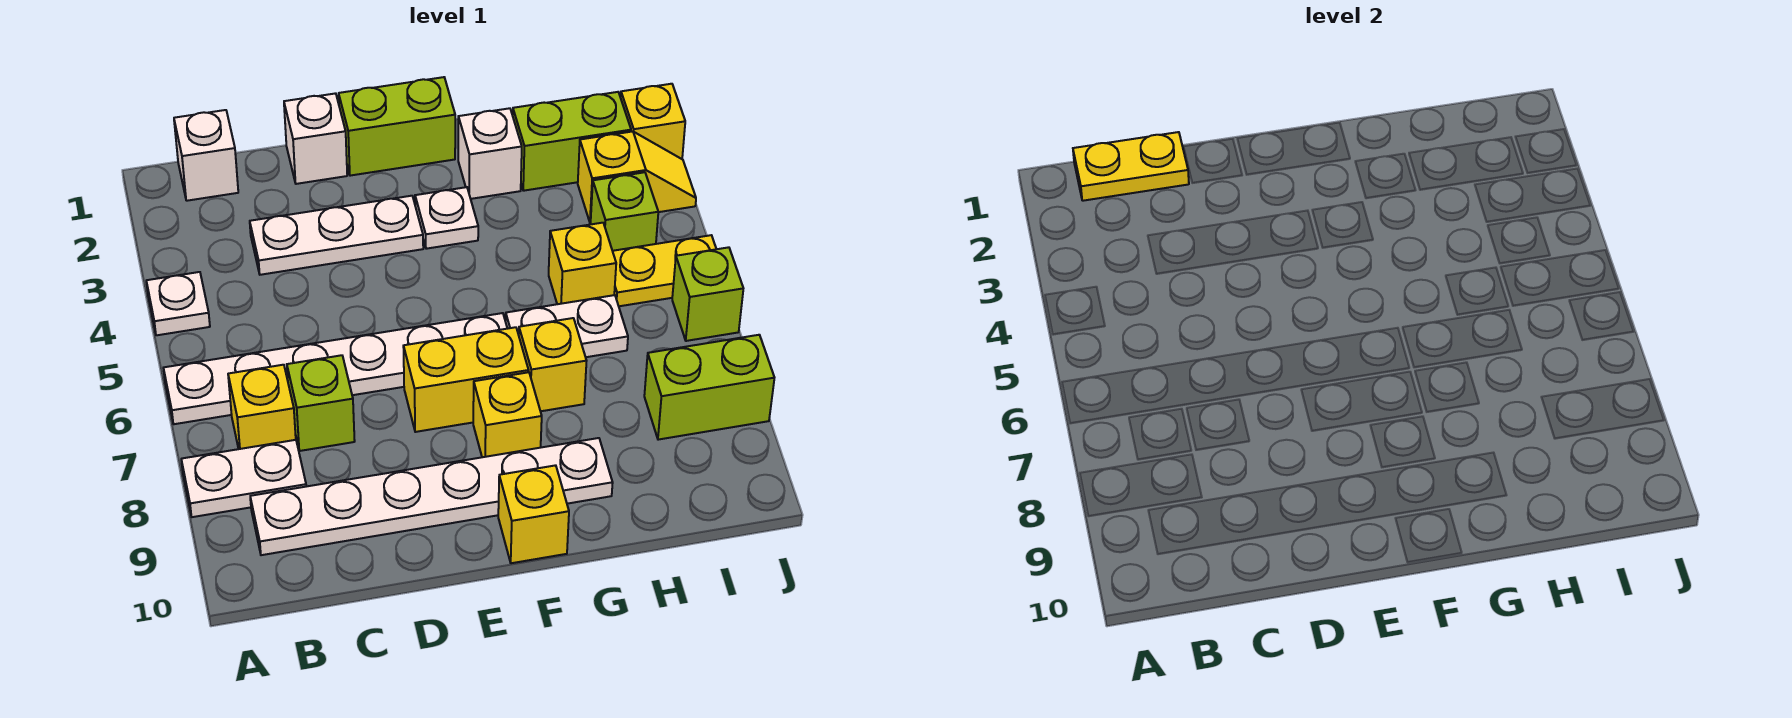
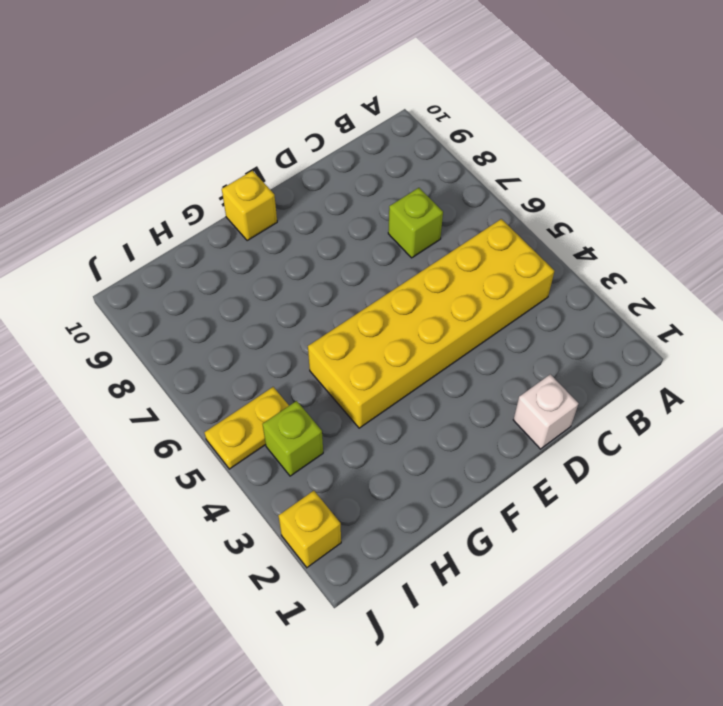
yellow brick B4:G5 level 1 -> none
none -> white plate A4 level 1
none -> white plate A6:F6 level 1
none -> white plate A8:B8 level 1

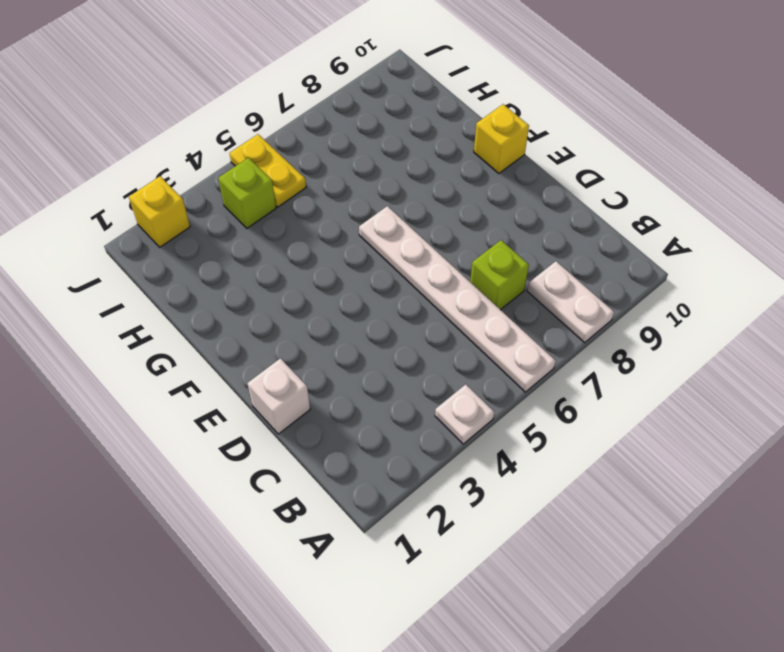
none -> white brick B1 level 1
none -> yellow brick B7 level 1
none -> white plate B9:G9 level 1

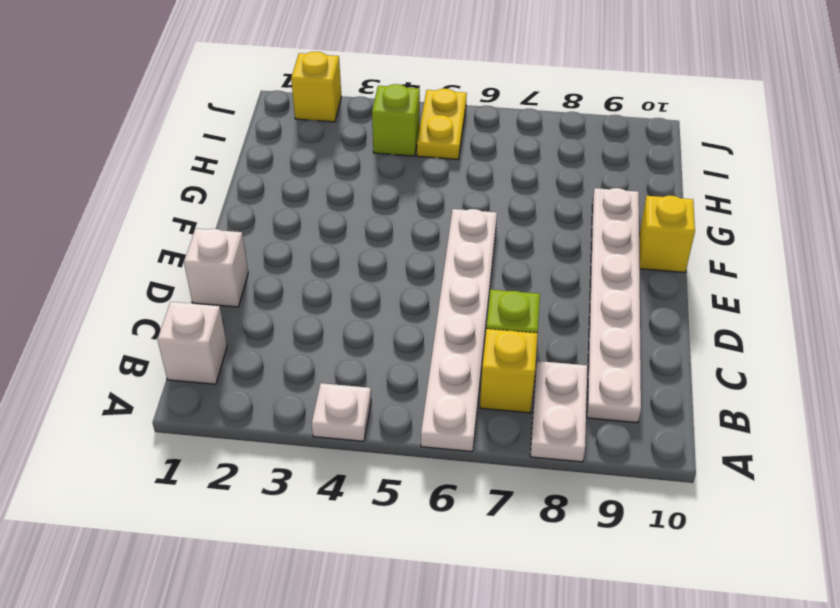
none -> white plate C3:E3 level 1
none -> lime brick E1:F1 level 1
none -> yellow brick E7:F7 level 1

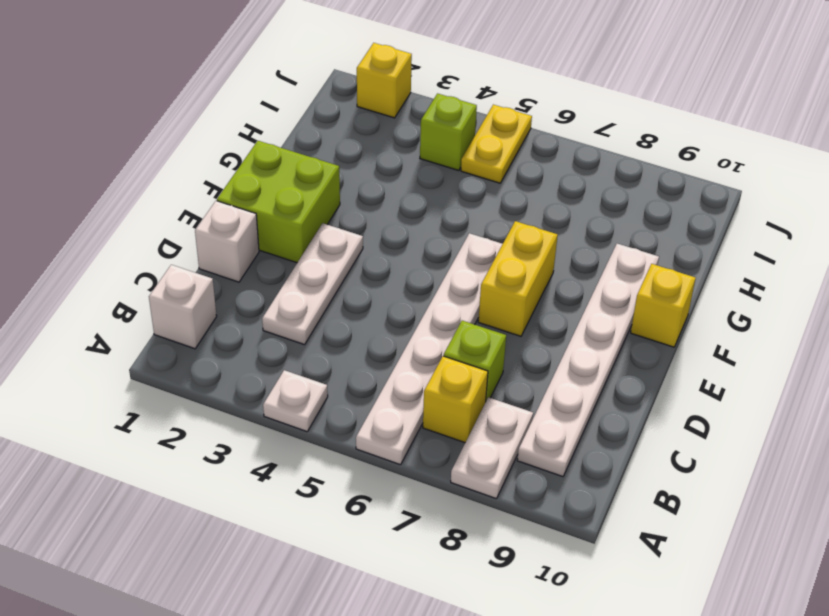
lime brick E1:F2 level 1 -> lime brick E1:F1 level 1
none -> white plate F3 level 1
none -> yellow brick F8 level 1
none -> white brick G2 level 1

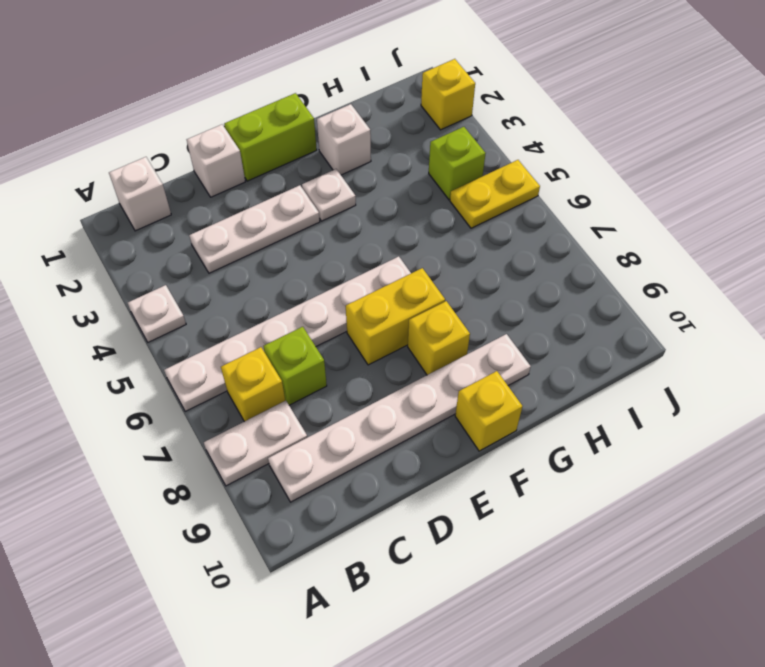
none -> white plate G6:H6 level 1
none -> yellow brick G7 level 1
none -> lime brick H2:I2 level 1

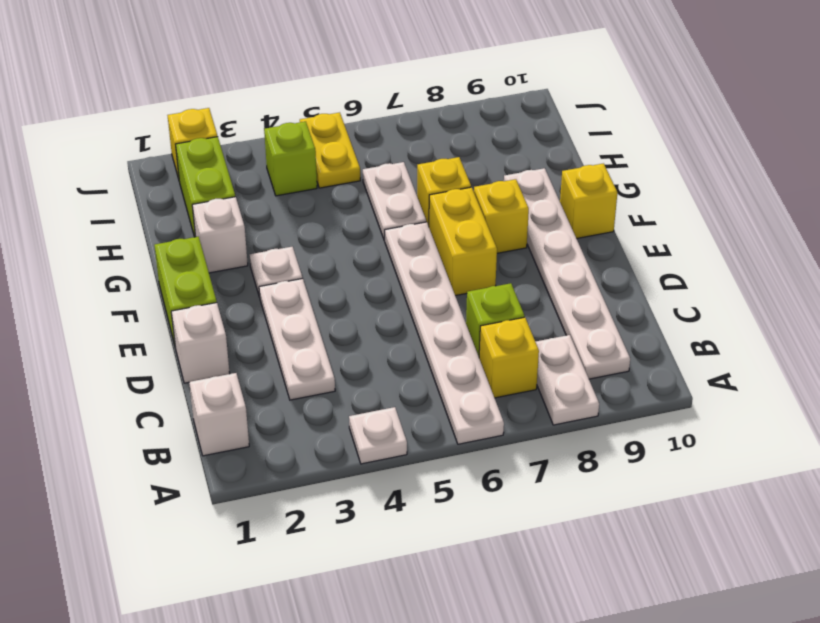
none -> yellow brick H5 level 1
none -> yellow slope I3:J3 level 1 top I
none -> lime brick I8:J8 level 1

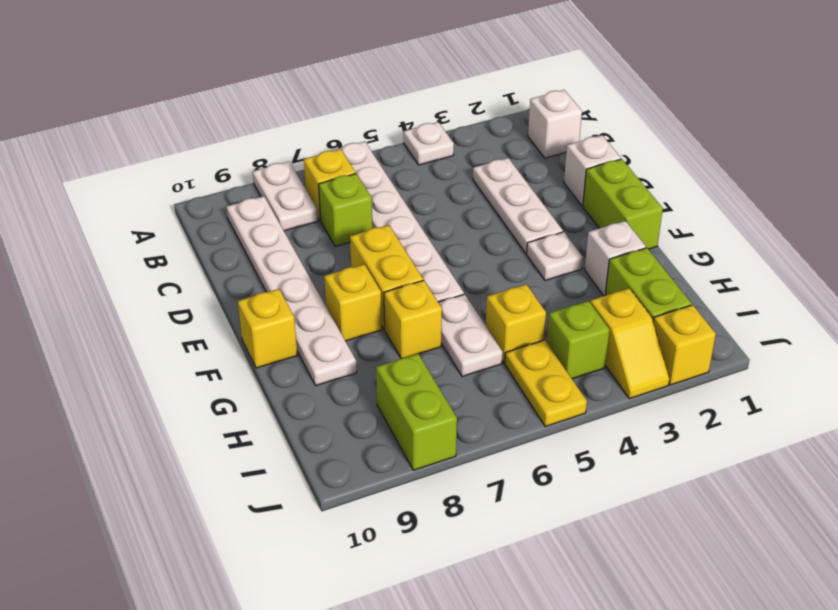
none -> lime brick J6 level 1
none -> yellow plate B1:C1 level 2

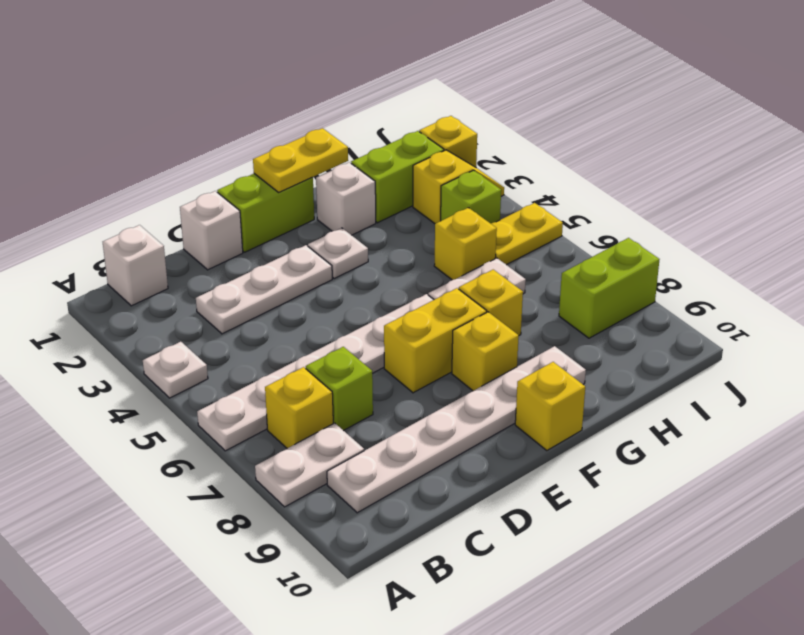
yellow plate F1:G1 level 2 -> yellow plate B1:C1 level 2
none -> lime brick J6 level 1

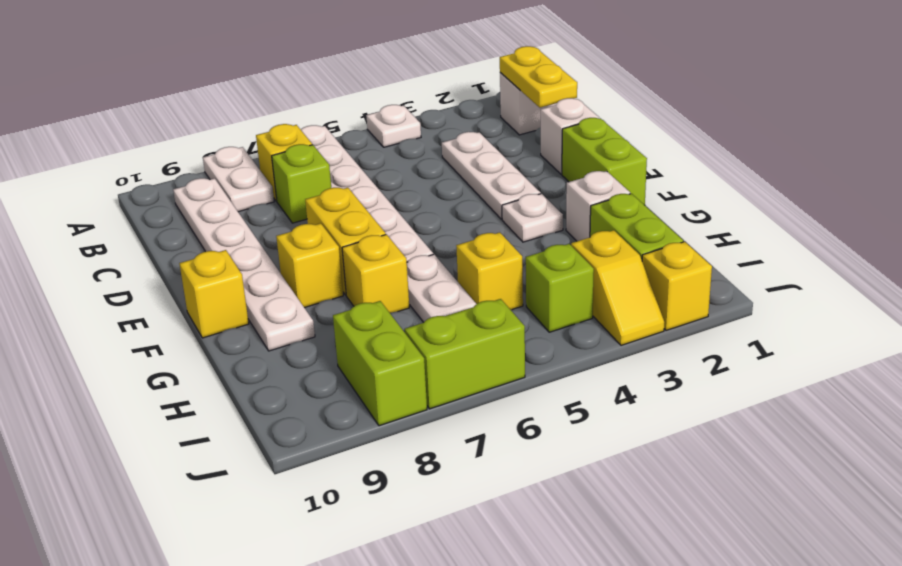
lime brick J6:J7 level 1 -> lime brick J6 level 1
none -> yellow plate I5:J5 level 1

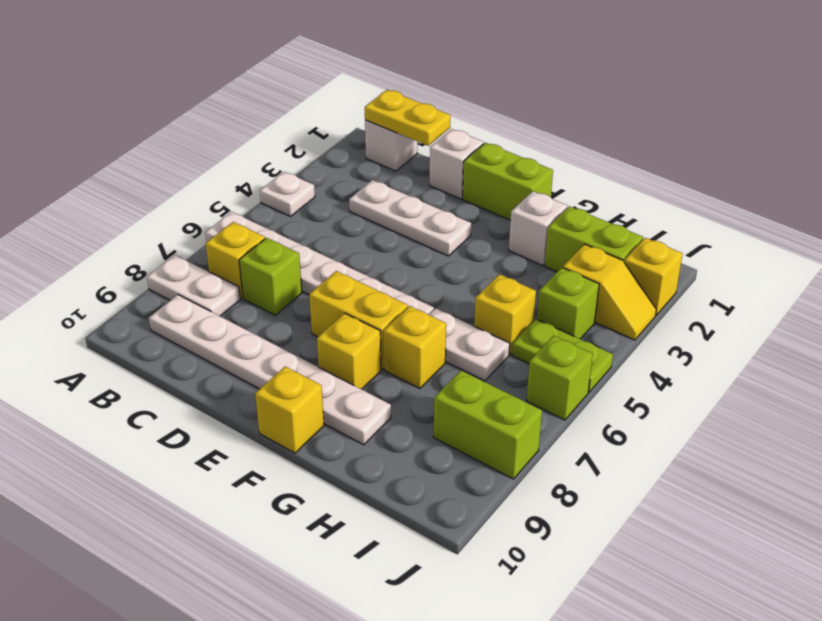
lime plate I5:J5 level 1 -> yellow plate I5:J5 level 1
none -> white plate F3 level 1

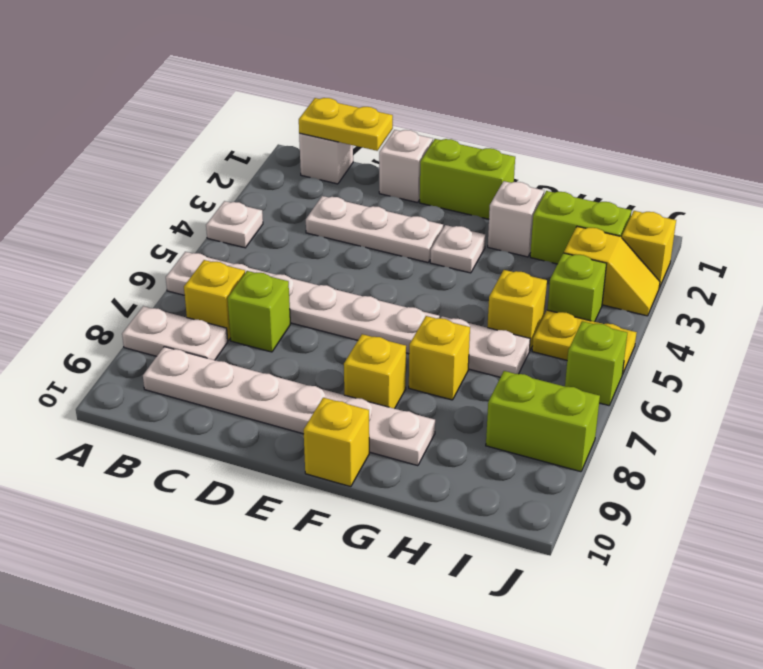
none -> yellow brick E7:F7 level 1

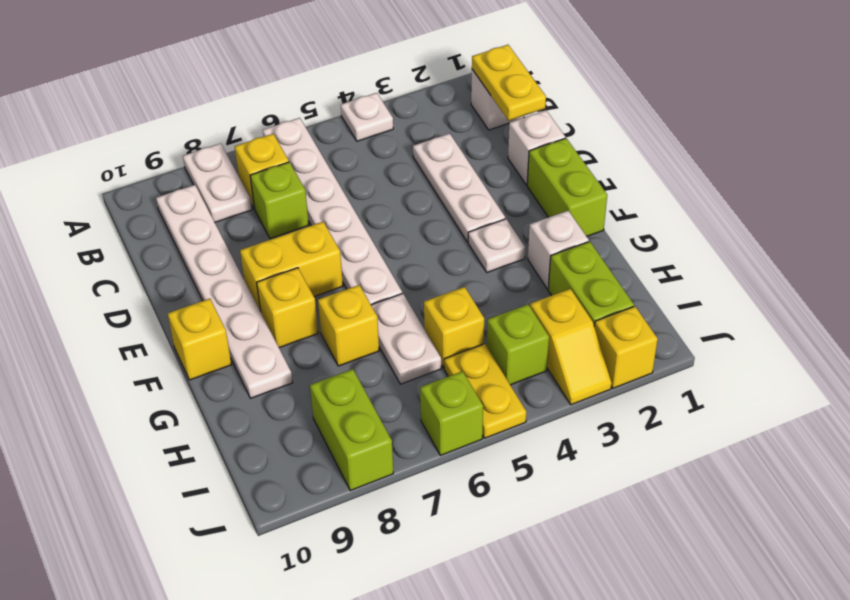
yellow brick E7:E8 level 1 -> yellow brick E7:F7 level 1

